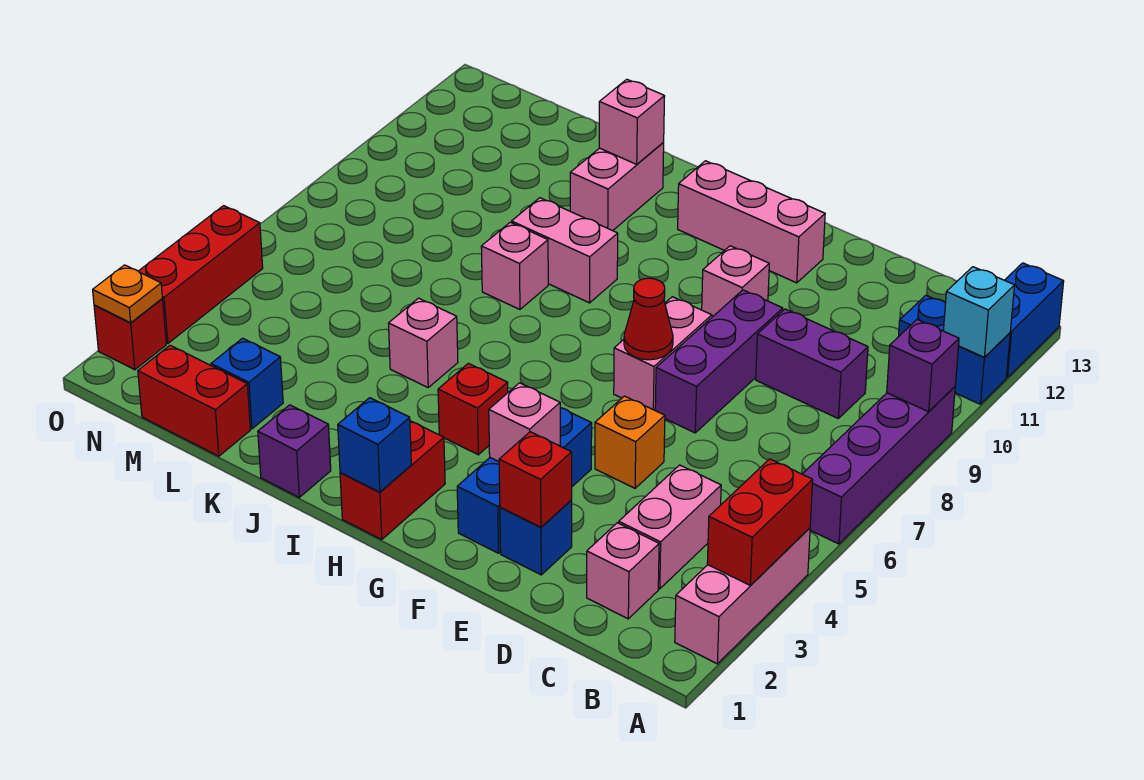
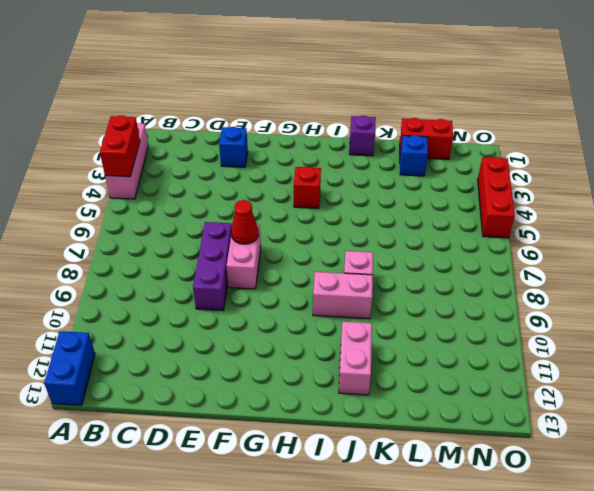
none -> purple brick A6:A9 level 1
none -> blue brick A11:B11 level 1
none -> pink brick C2 level 1
none -> pink brick C3:C4 level 1

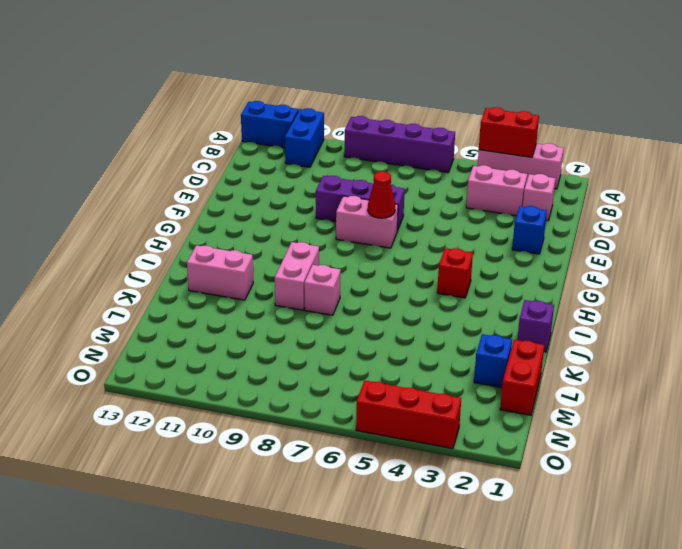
none -> purple brick C9:D9 level 1
none -> orange brick E5 level 1
none -> blue brick F2:F4 level 1
none -> pink brick F10 level 1

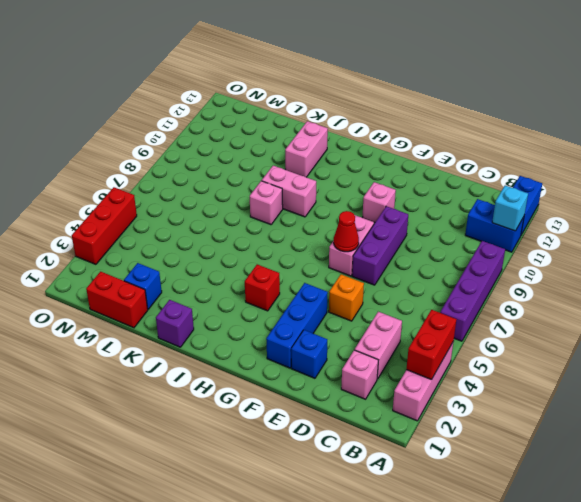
none -> purple brick C9:D9 level 1
none -> pink brick F12:H12 level 1
none -> red brick H1:H2 level 1
none -> pink brick J5 level 1

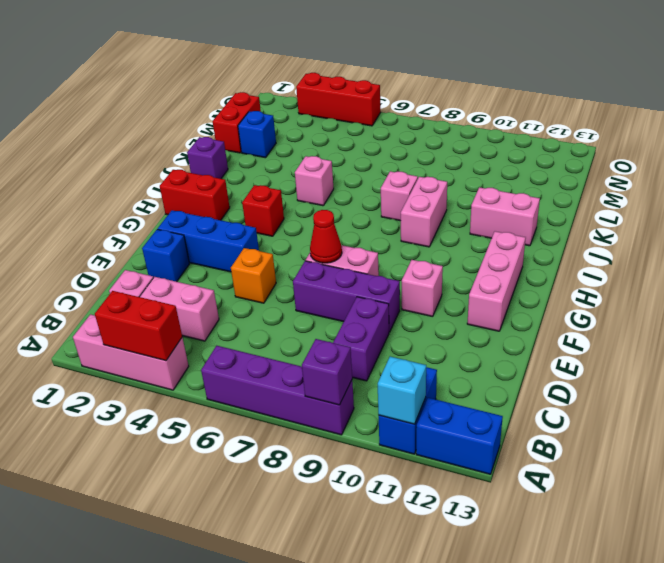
none -> red brick O2 level 1
none -> red brick E2 level 2
none -> pink brick F3 level 2
none -> blue brick H1 level 2

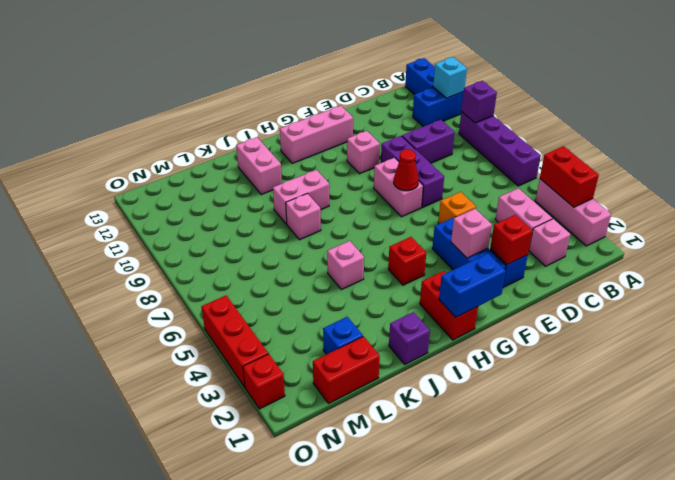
blue brick G1:H1 level 2 -> blue brick H1 level 2
none -> pink brick J12 level 2
none -> orange plate O2 level 2

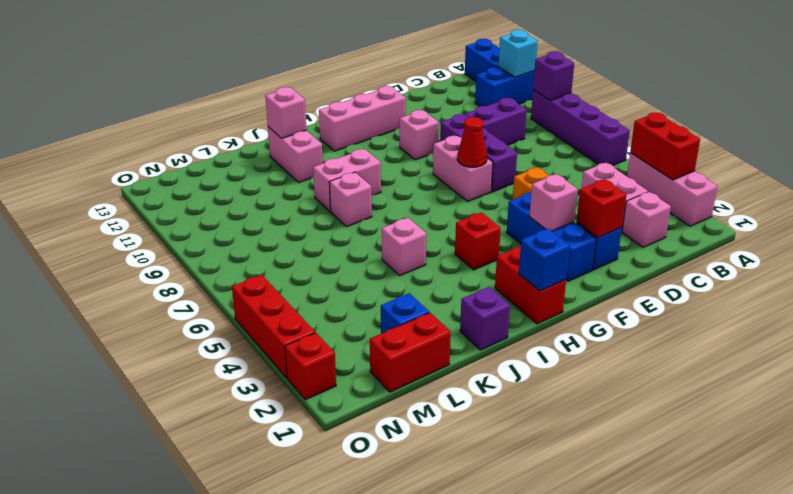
none -> orange plate O2 level 2

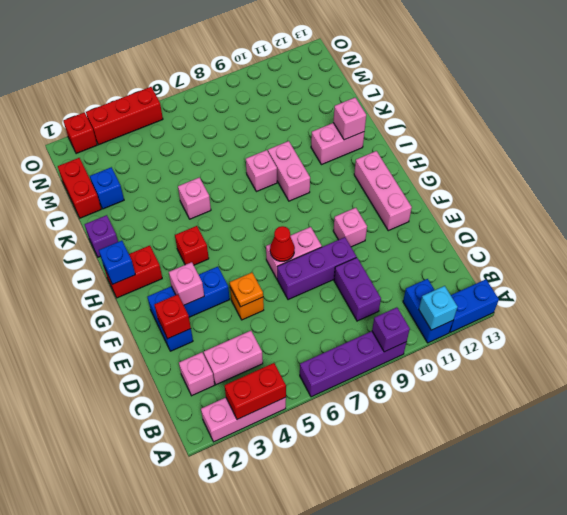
orange plate E5 level 2 -> orange plate O2 level 2

